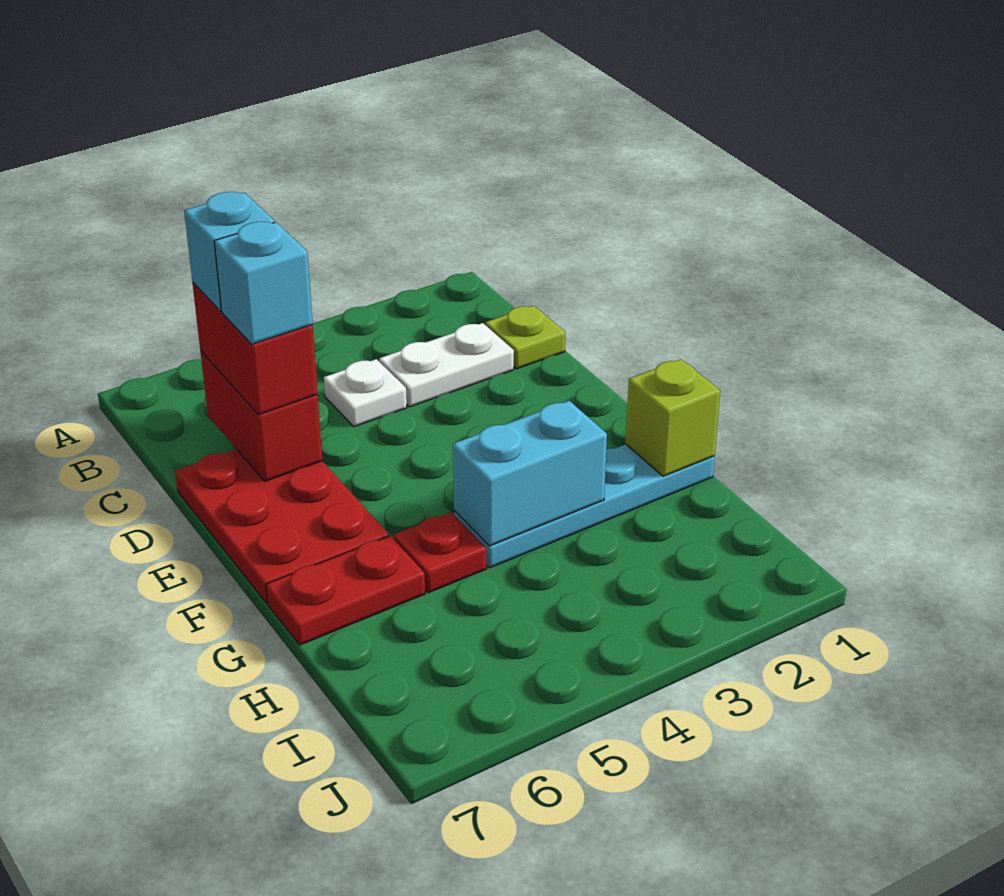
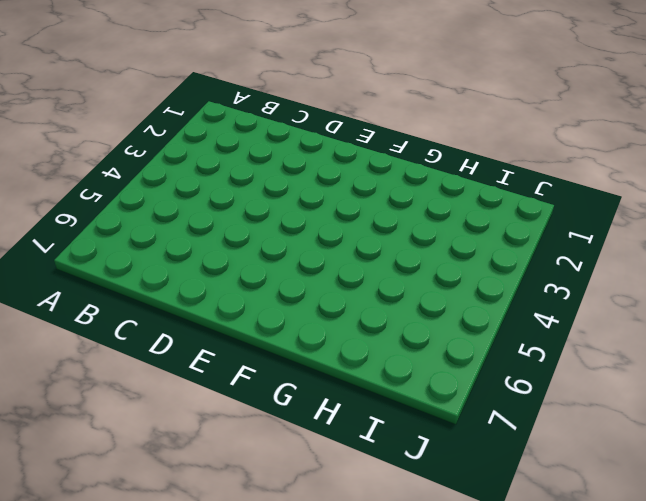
none -> lime plate C1 level 1
none -> white plate C2:C3 level 1
none -> white plate C4 level 1

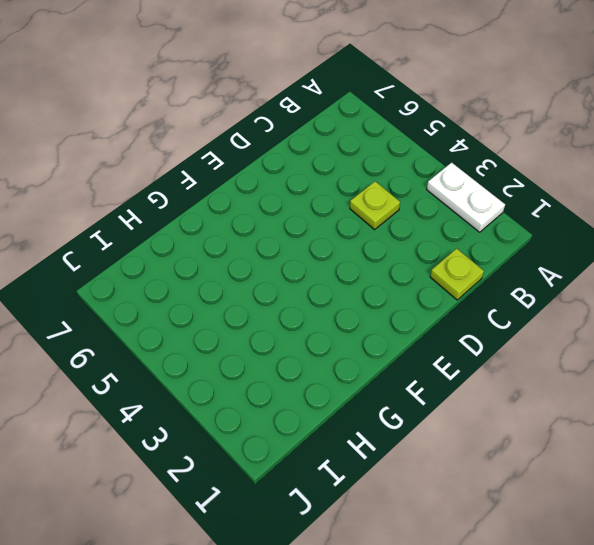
white plate A2:A3 level 1 -> white plate C2:C3 level 1
lime plate C4 level 1 -> white plate C4 level 1
none -> red plate D6:F7 level 1
none -> cyan plate G1:G4 level 1
none -> red plate G5 level 1

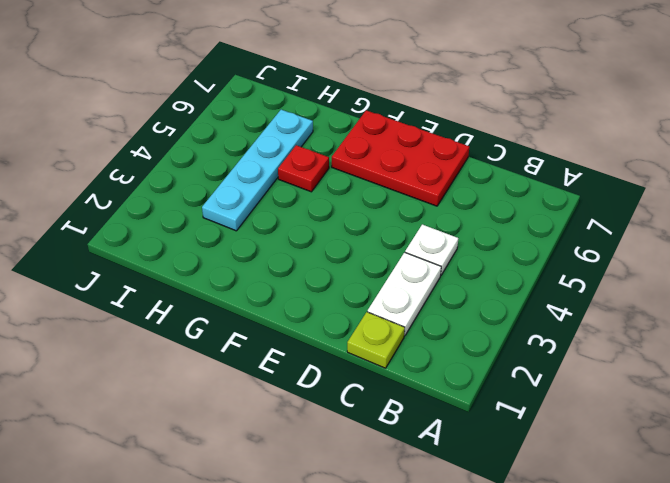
cyan plate H3:H6 level 1 -> cyan plate G1:G4 level 1
none -> red plate G6:G7 level 1
none -> red brick C6:D6 level 2
none -> lime brick G1 level 2

